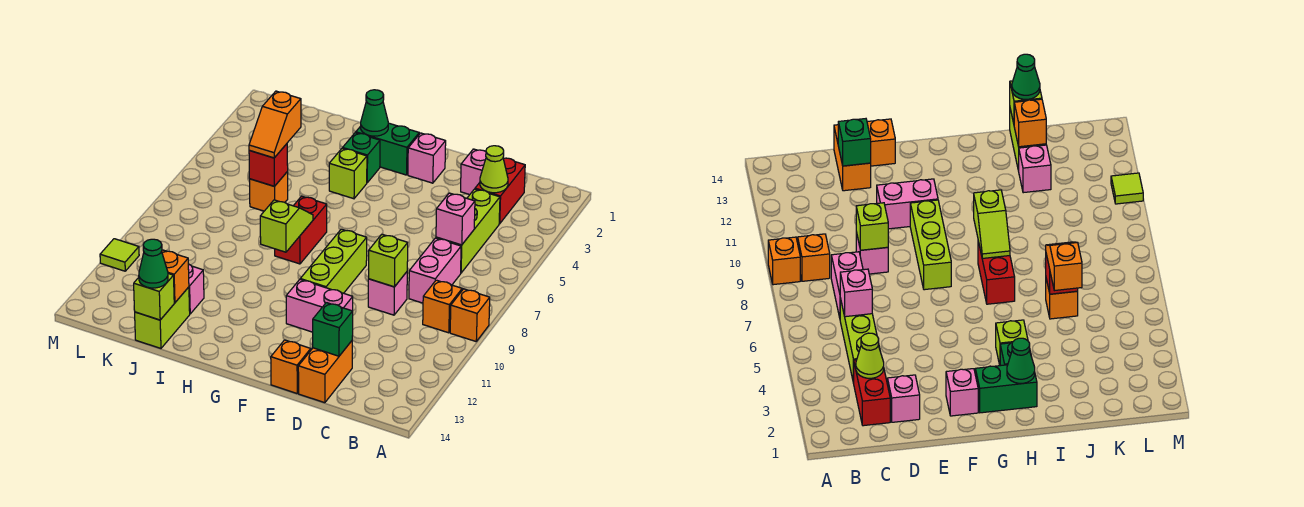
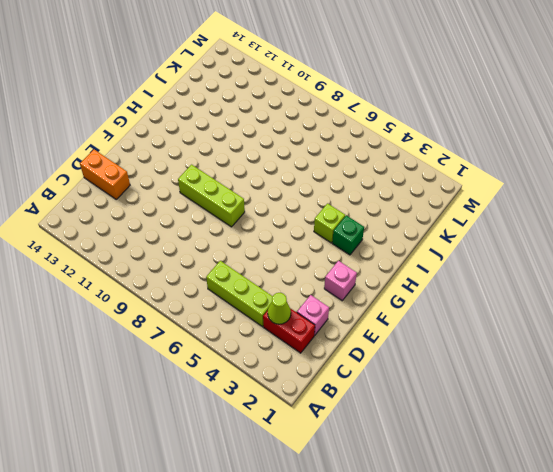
none -> orange brick A9 level 1
none -> orange brick B9 level 1
none -> pink brick C7:C8 level 1
none -> pink brick D9 level 1

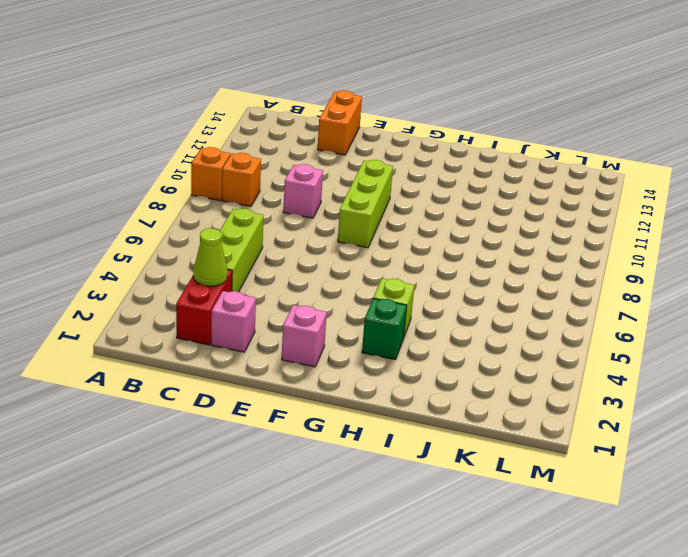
none -> pink brick C7:C8 level 1
none -> pink brick E11:F11 level 1
none -> orange brick E14 level 1
none -> green brick G2:H2 level 1

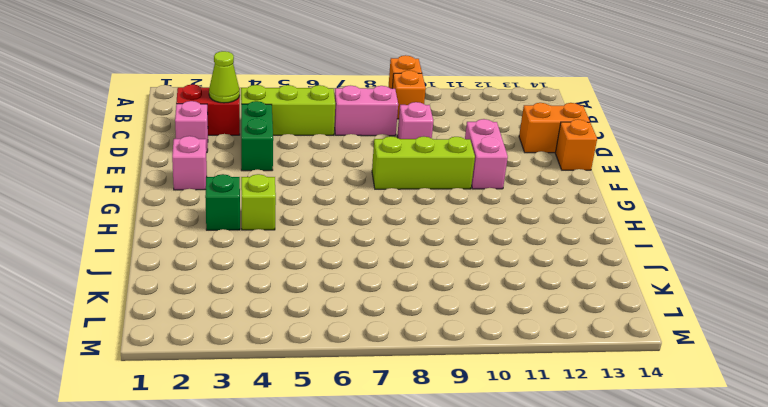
green brick D4:E4 level 1 -> green brick G2:H2 level 1
none -> red brick H7:H8 level 1
none -> orange brick J6 level 1
none -> pink brick J12 level 1
none -> lime brick J13:J14 level 1

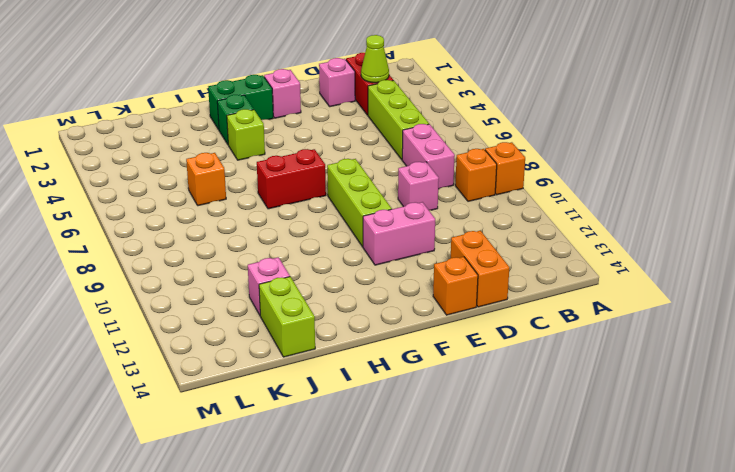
red brick G7:H7 level 1 -> red brick H7:H8 level 1
none -> lime tile M11 level 1
none -> pink brick C6 level 2
none -> lime brick D9 level 2
none -> green brick D13 level 2

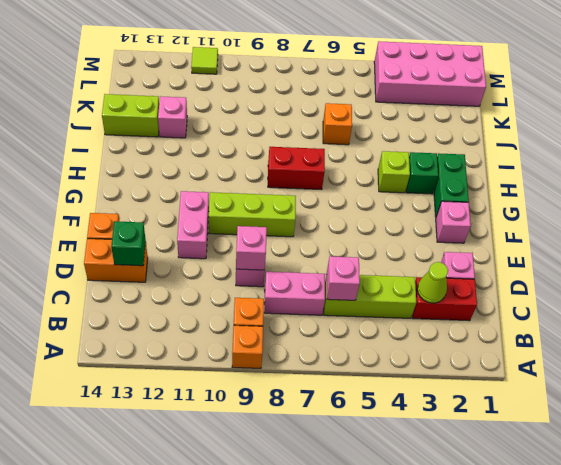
pink brick D9 level 2 -> lime brick D9 level 2
pink brick L1:M4 level 1 -> none
none -> green cone H2 level 2
none -> lime slope H8:H9 level 2 top 9
none -> red brick J6 level 2
none -> orange brick J13 level 2

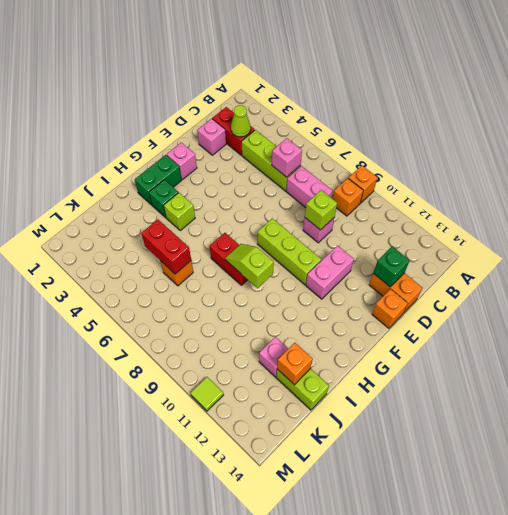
red brick J5:J6 level 2 -> red brick J6 level 2
none -> green cone H2 level 2
none -> lime brick J14 level 2
none -> orange slope J5:J6 level 3 top 5
none -> green cone J14 level 3

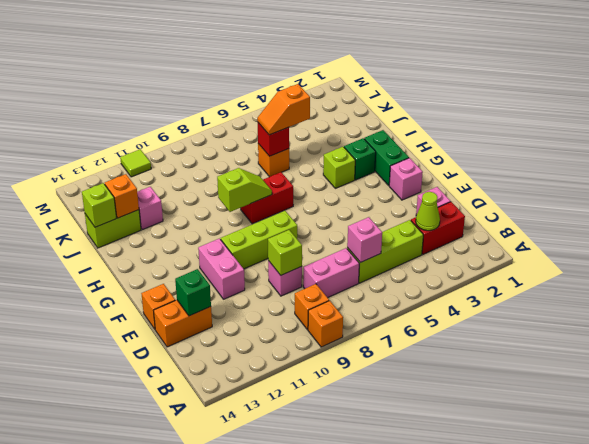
none -> green cone H2 level 2
none -> green cone J14 level 3

